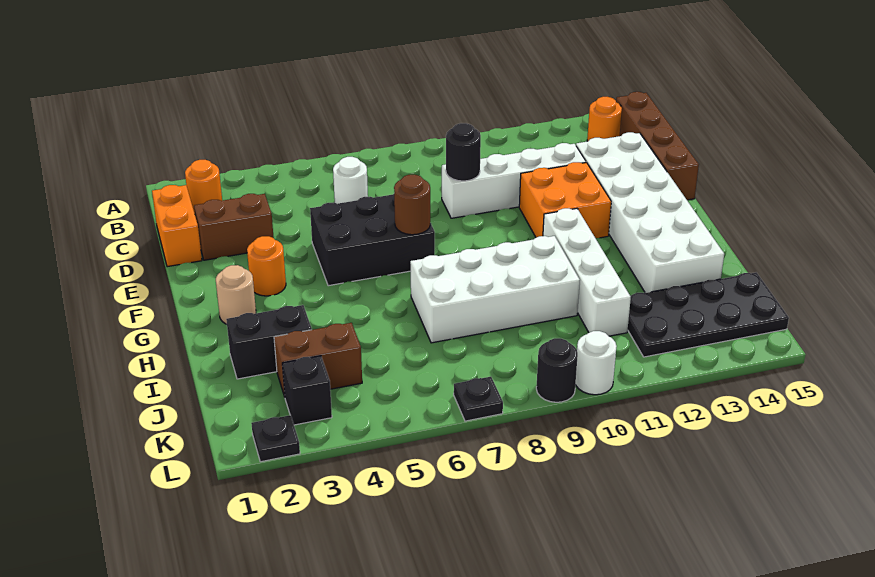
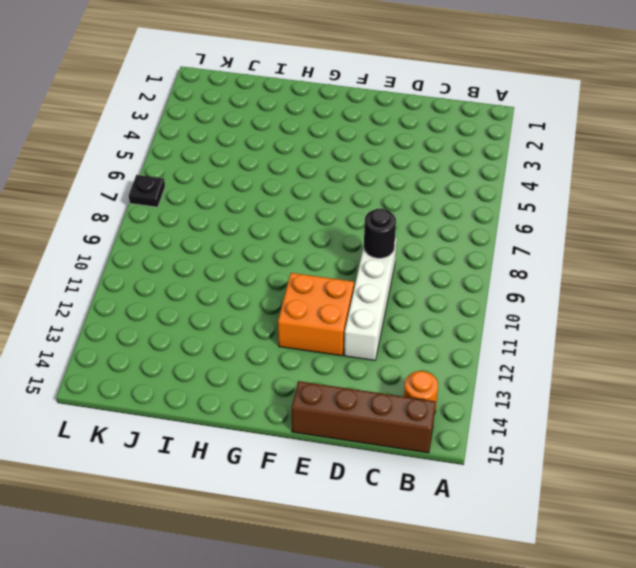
none -> orange round brick B2 level 1
none -> orange brick C1:D1 level 1
none -> white round brick C6 level 1

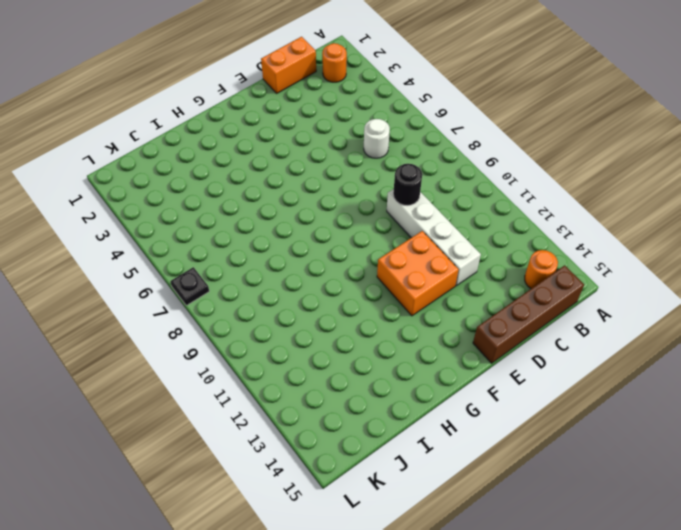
none -> brown brick D2:D3 level 1
none -> white brick D13:I14 level 1
none -> black brick E5:F7 level 1

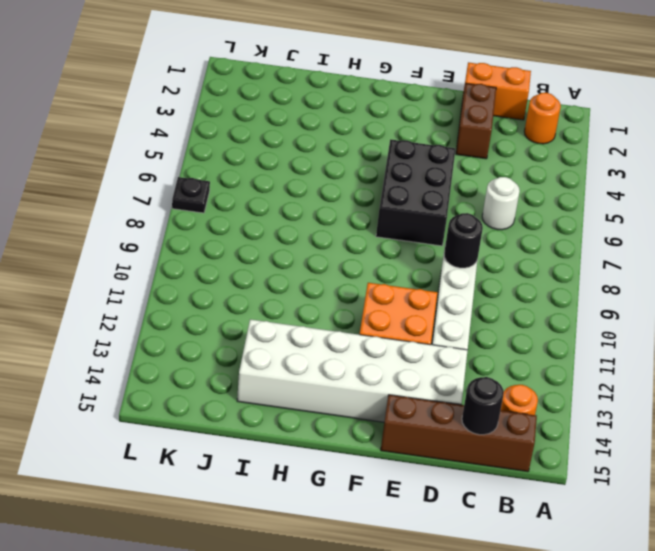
black round brick C15 level 2 -> black round brick L9 level 1
none -> orange round brick F3 level 1
none -> tan round brick G2 level 1
none -> white brick G11:J11 level 1

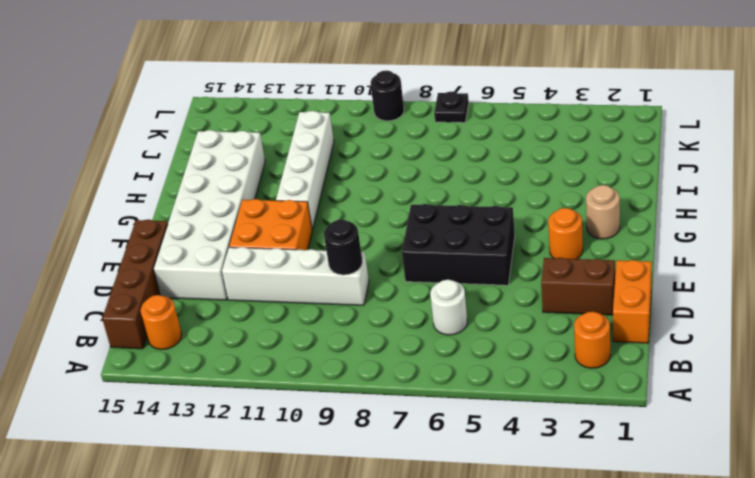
none -> white brick H7:I10 level 1
none -> black brick I2:I3 level 1
none -> brown brick J3:J4 level 1

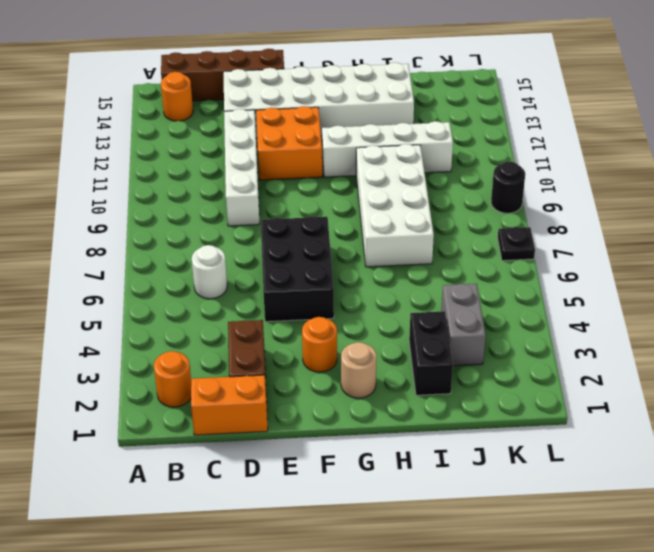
grey brick J3:J4 level 1 -> brown brick J3:J4 level 1
none -> black plate J12:K15 level 1
none -> black brick K3 level 1
none -> black plate L2 level 1

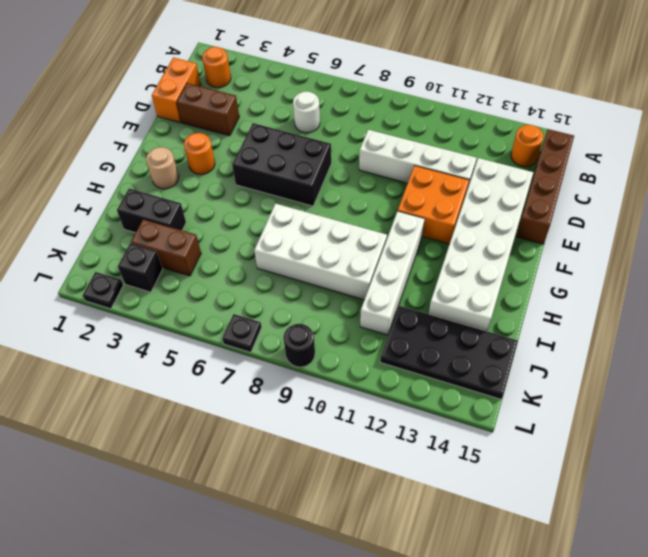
none -> white round brick L10 level 1
none -> black round brick D9 level 2
none -> brown round brick F7 level 2

